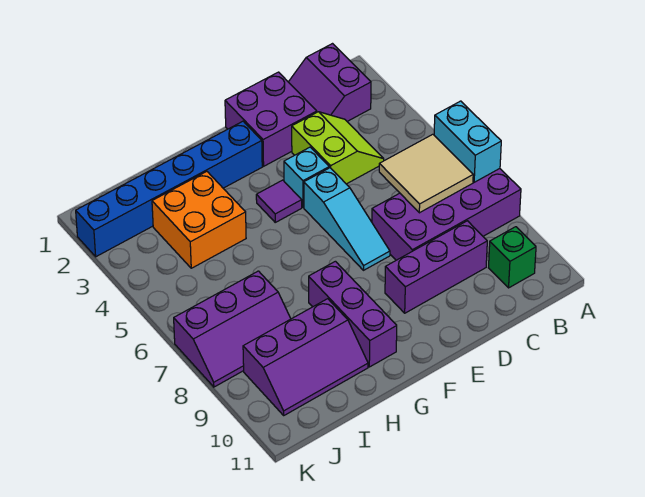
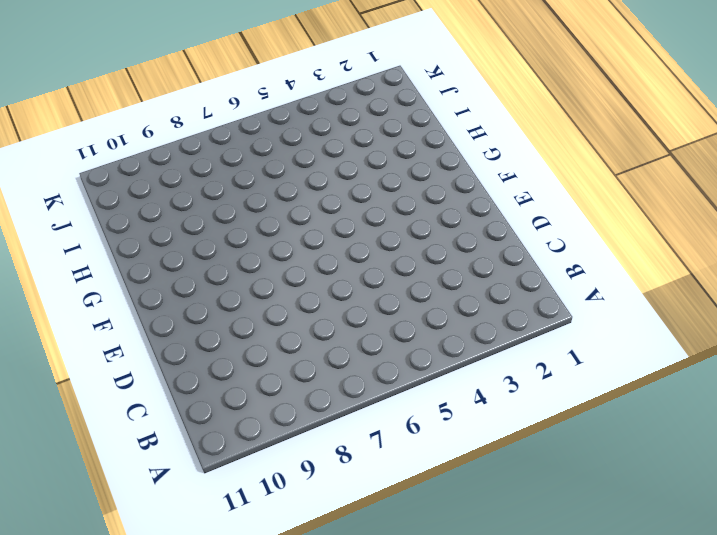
none -> purple brick A7:D8 level 1
none -> purple slope B1:C2 level 1 top B
none -> green brick B10 level 1

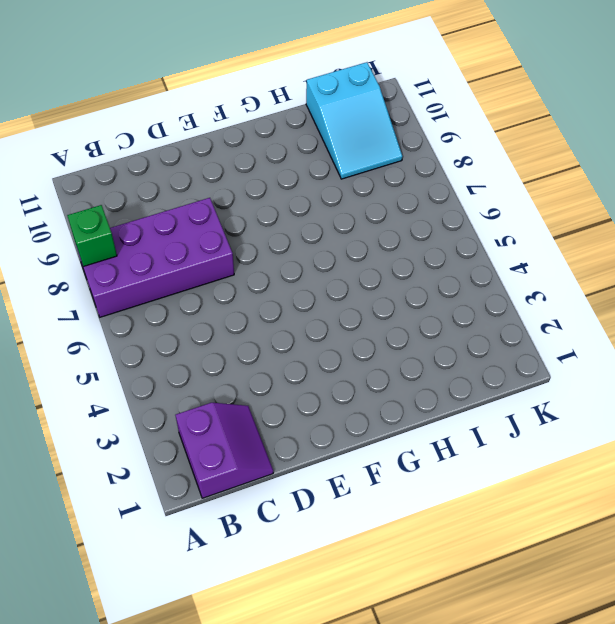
green brick A8 level 2 -> green brick B10 level 1
cyan slope I9:J11 level 1 top 11 -> purple slope H9:J10 level 1 top 9
none -> lime slope C3:D4 level 1 top D
none -> purple brick C9:E9 level 1
none -> purple brick D1:E2 level 1

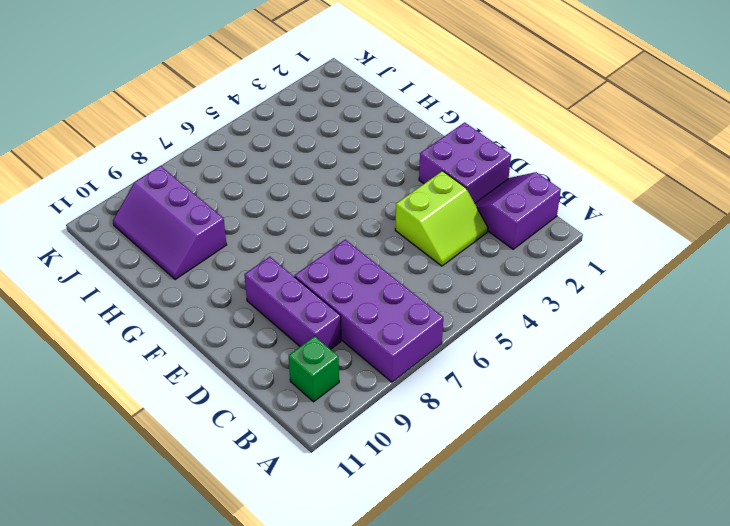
none -> cyan brick E4 level 1
none -> cyan slope E5:E7 level 1 top 5
none -> blue brick F2:K2 level 1

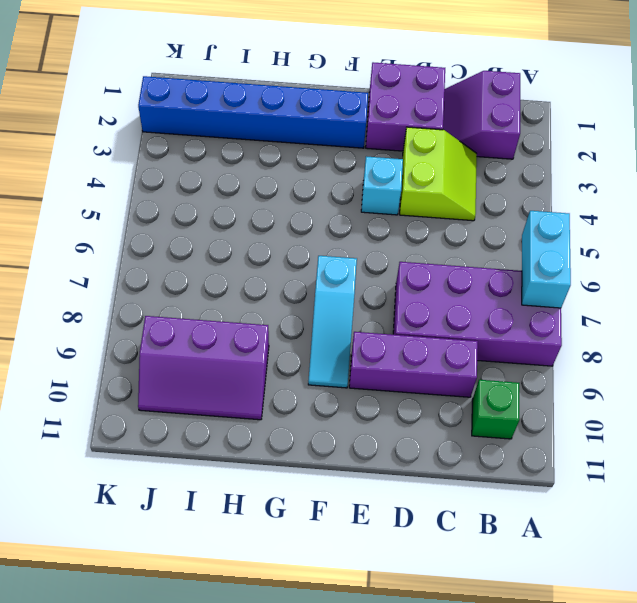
cyan slope F7:F9 level 1 top 7 -> cyan slope E5:E7 level 1 top 5
none -> purple tile F4 level 1
none -> purple brick G8:G10 level 1
none -> orange brick H3:I4 level 1

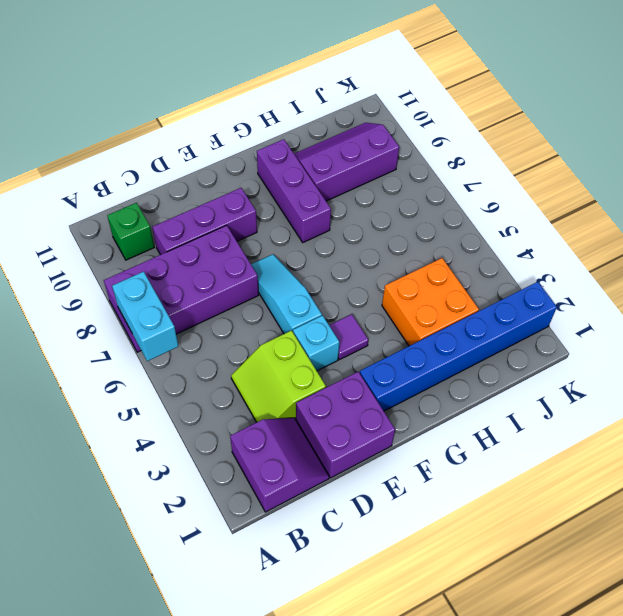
none -> purple slope I7:K8 level 1 top 7
none -> tan tile B6:C7 level 2

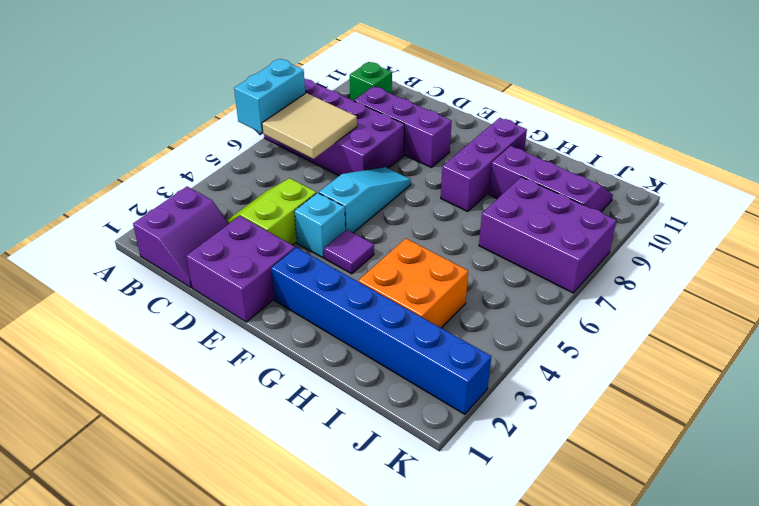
purple brick I7:K8 level 1 -> purple slope I7:K8 level 1 top 7

